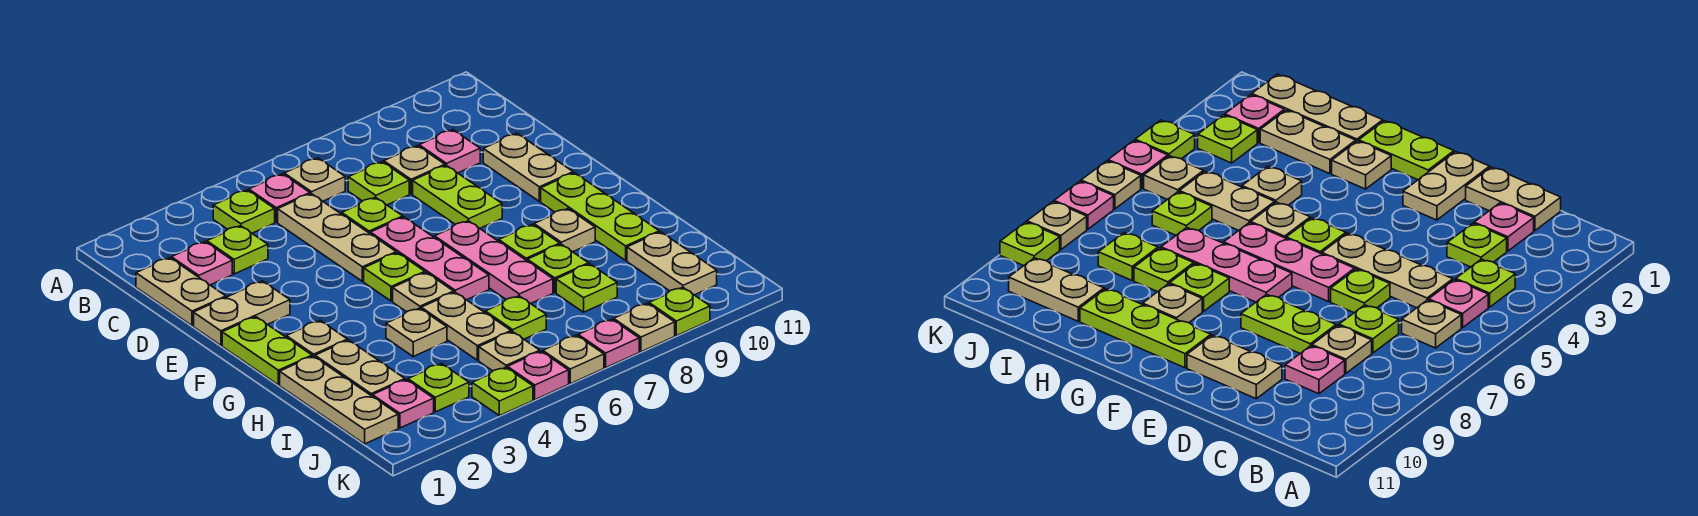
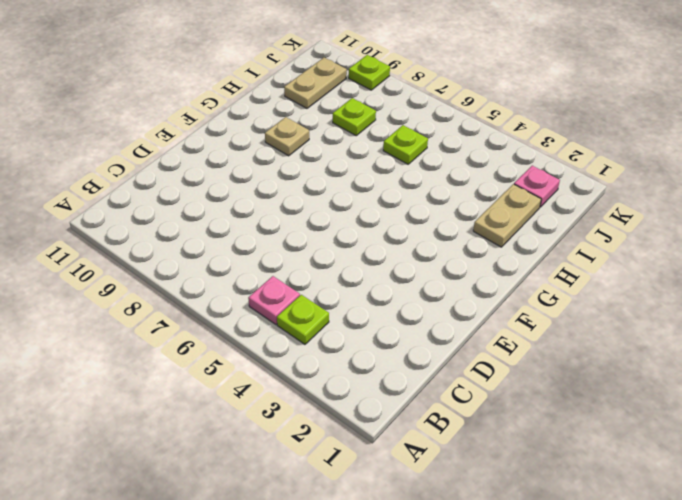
none -> tan plate B6 level 1
none -> tan plate C1:D1 level 1
none -> pink plate C2 level 1
none -> lime plate C3 level 1

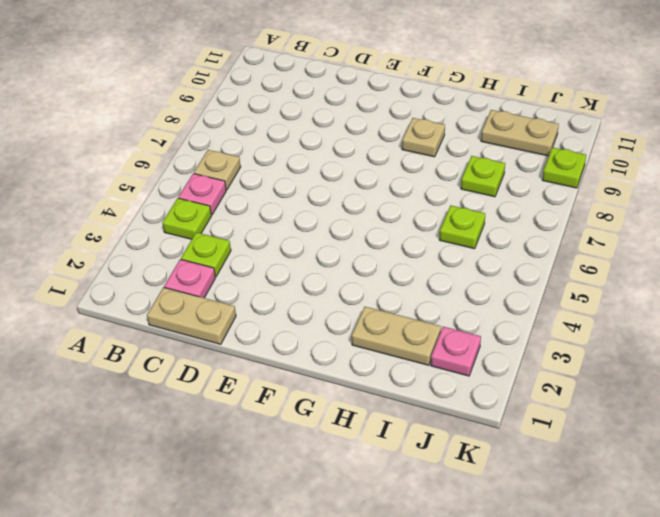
none -> tan plate C5:E5 level 1
none -> lime plate C7 level 1
none -> tan plate C8 level 1
none -> pink plate C9 level 1

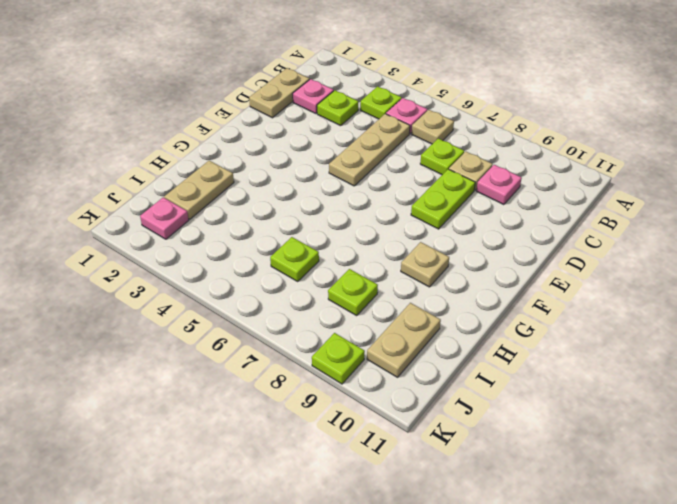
none -> lime plate D6 level 1
none -> tan plate D10:E10 level 1
none -> tan plate E1:E2 level 1
none -> pink plate E6:G6 level 1

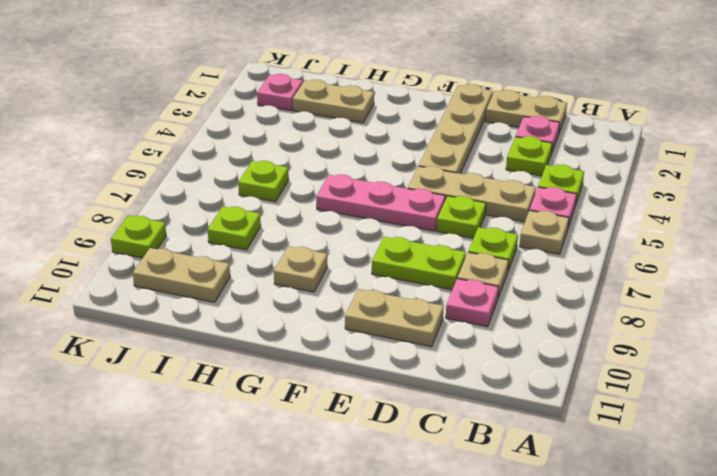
tan plate E1:E4 level 1 -> tan plate E1:E2 level 1
none -> lime plate F1:G1 level 1
none -> lime plate F5 level 1
none -> pink plate F7:H7 level 1
none -> lime plate F10:H10 level 1

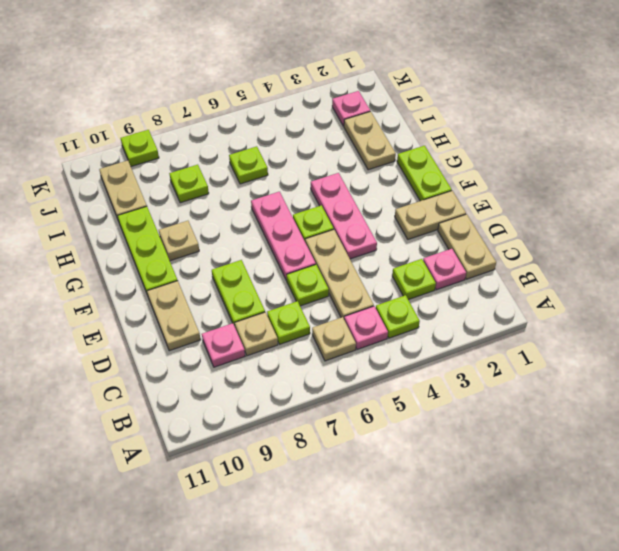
pink plate E4:G4 level 1 -> pink plate F7:H7 level 1
none -> tan plate G2 level 1
none -> tan plate G5 level 1
none -> lime plate G8 level 1
none -> tan plate H1:J1 level 1

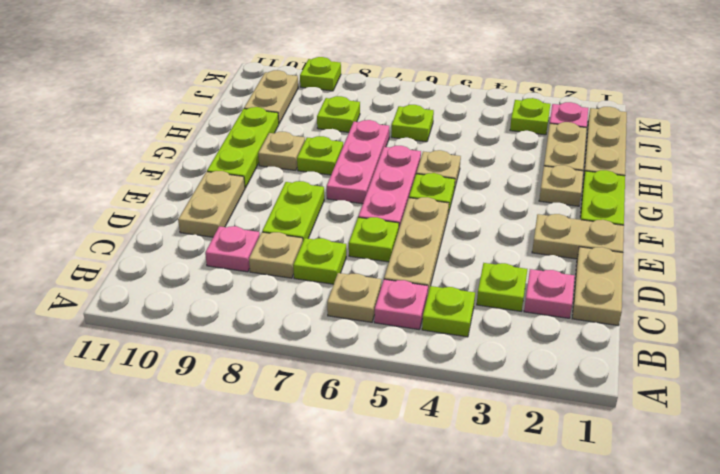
none -> tan plate H4 level 1
none -> tan plate H5:I5 level 1
none -> lime plate H8 level 1
none -> tan plate J5 level 1

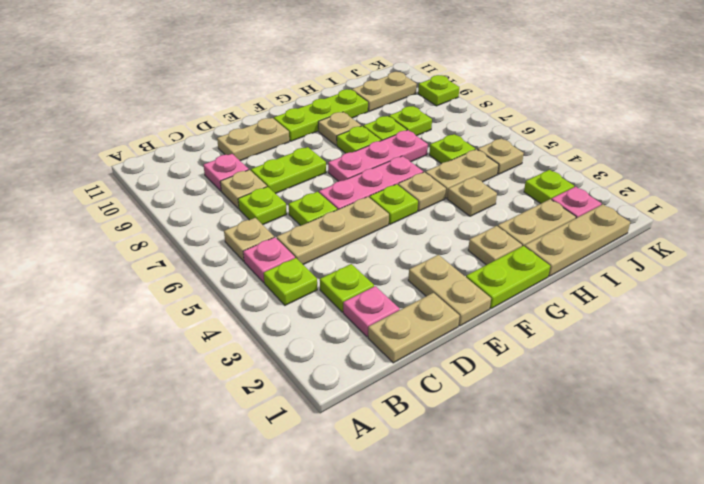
none -> lime plate K4 level 1
none -> pink plate K5 level 1
none -> tan plate K6 level 1
none -> pink plate K7 level 1

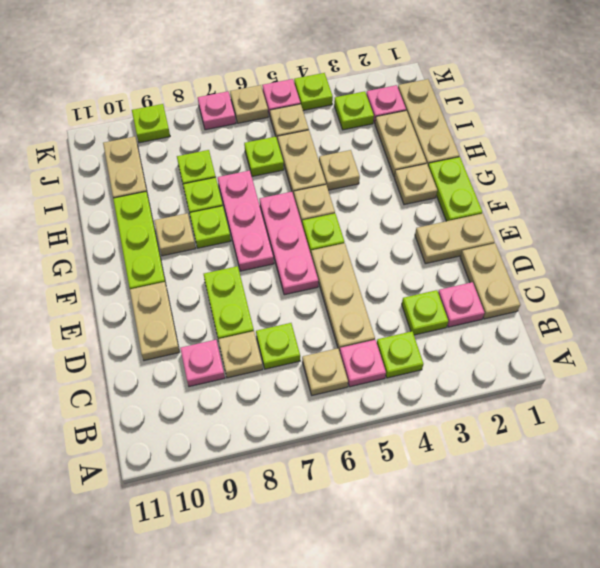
none -> lime plate D6 level 1
none -> tan plate K8 level 1

